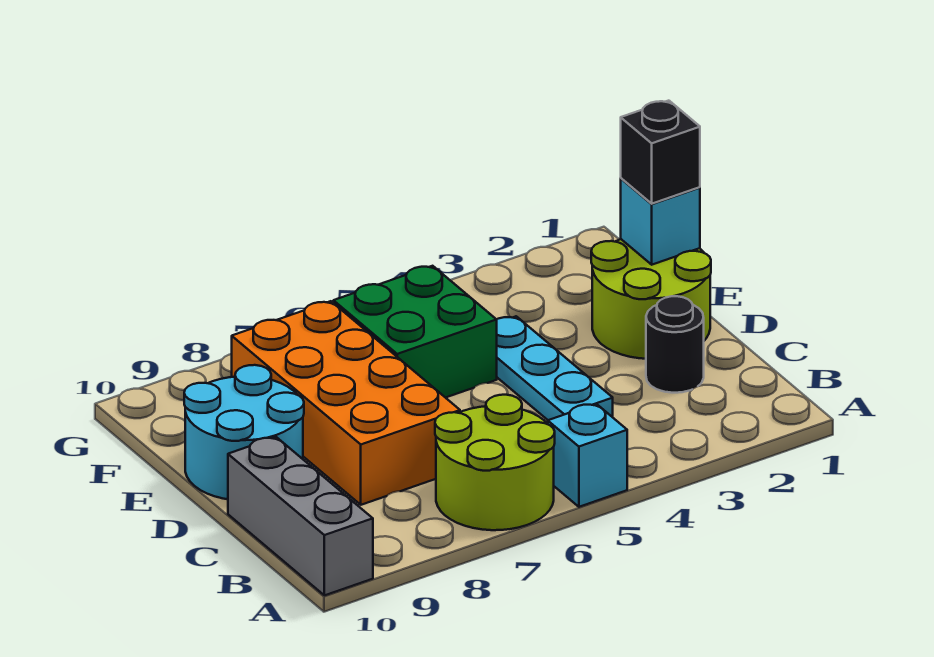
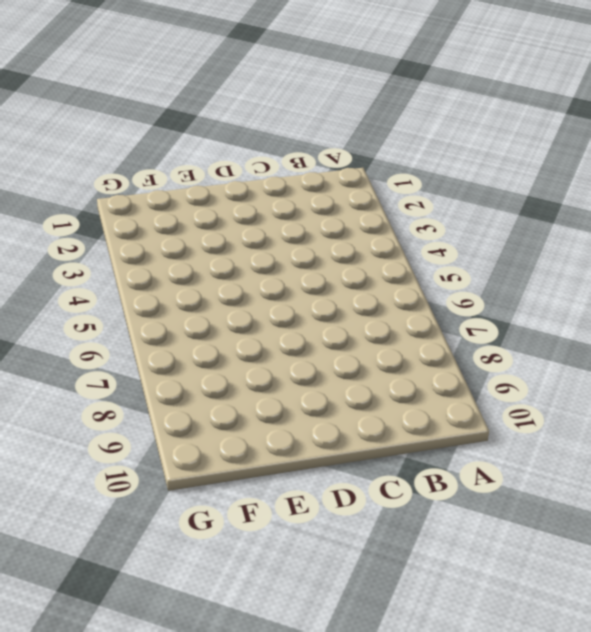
none -> cyan brick A5 level 1
none -> lime round brick A6:B7 level 1

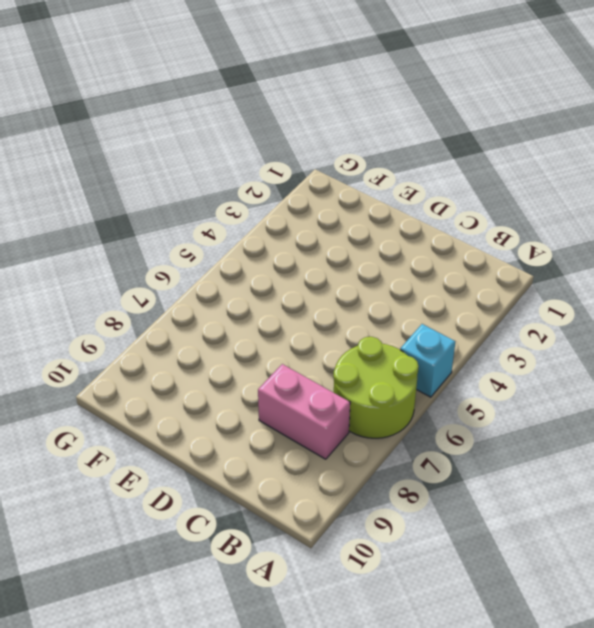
pink brick B8:C8 level 1 -> orange brick C7:F8 level 1
none -> grey brick A10:C10 level 1
none -> black round brick C2 level 1

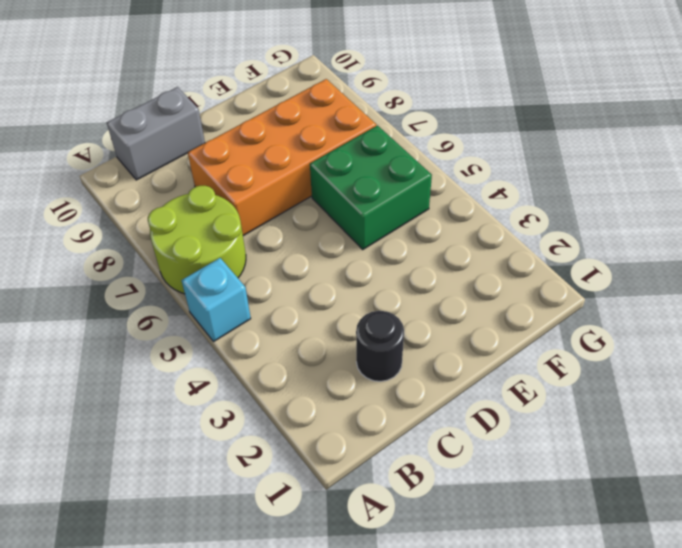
grey brick B10:C10 level 1 -> grey brick A10:C10 level 1
none -> cyan plate C4:E4 level 1
none -> lime round brick D1:E2 level 1

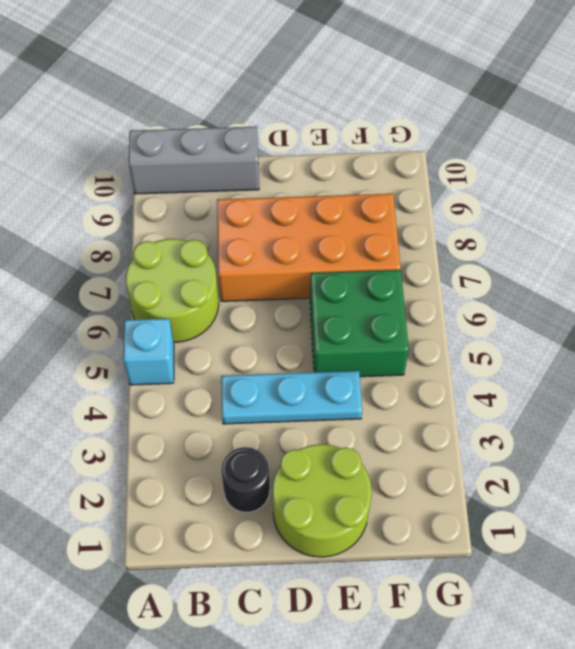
none -> cyan round brick D9:E10 level 1
none -> cyan brick E1 level 2

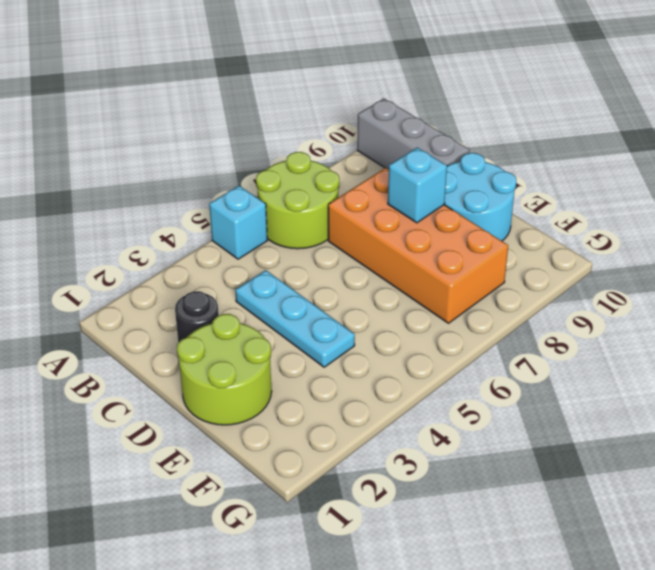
cyan brick D8 level 2 -> cyan brick E1 level 2
none -> green brick E5:F6 level 1
none -> black brick E1 level 3

